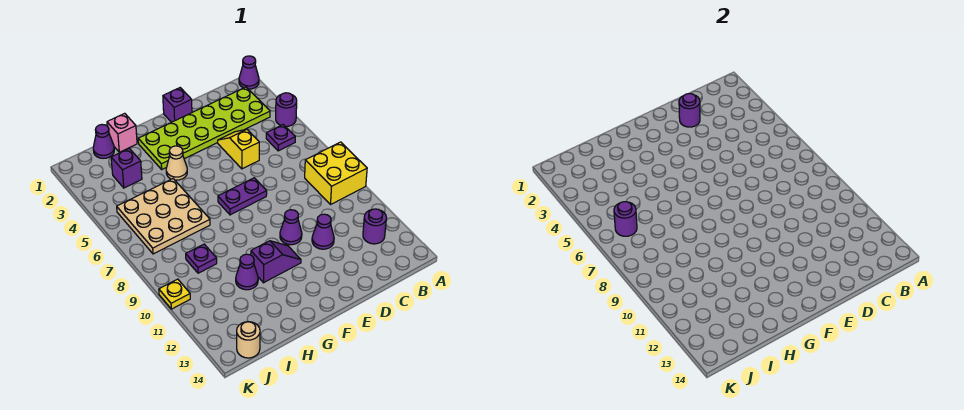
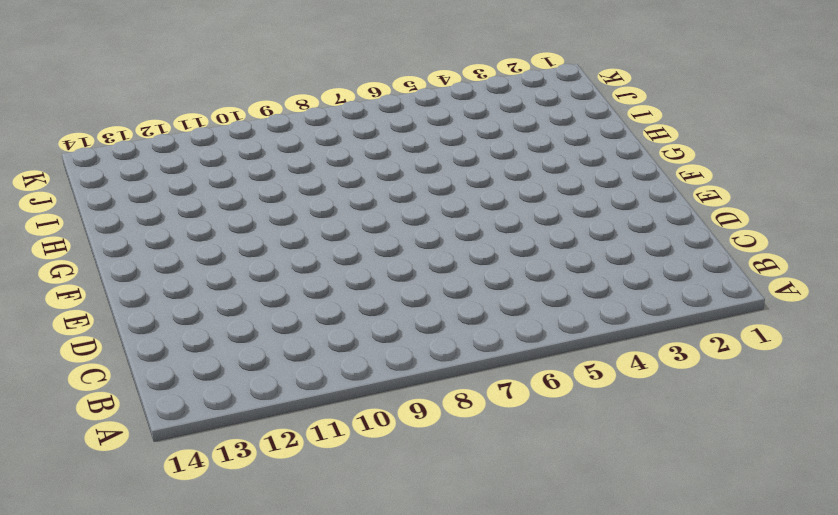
none -> purple cone A1 level 1
none -> purple round brick A4 level 1
none -> yellow brick A8:B9 level 1

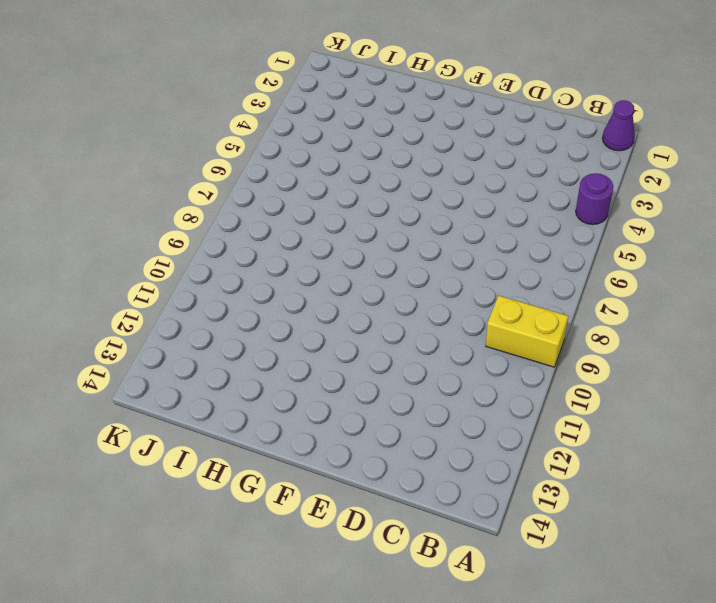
yellow brick A9:B9 level 1 -> yellow brick A8:B9 level 1
none -> lime plate B2:G3 level 1
none -> purple plate B5 level 1
none -> purple round brick B12 level 1

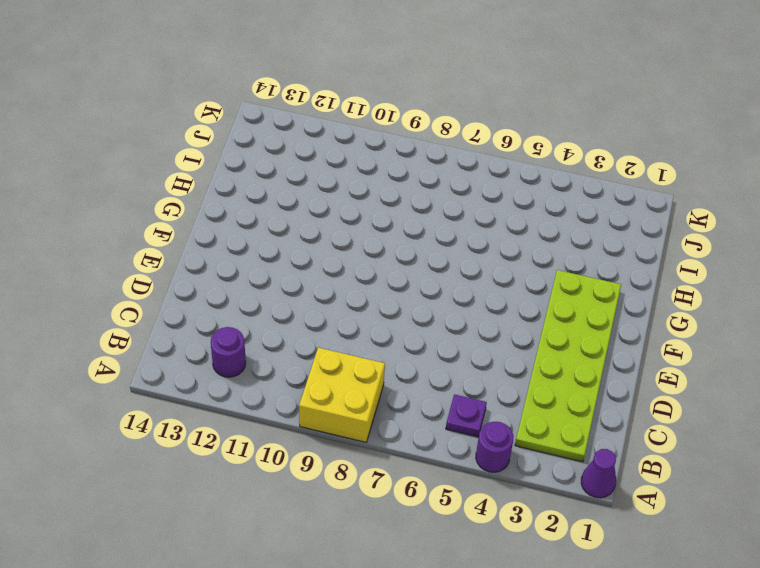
none -> yellow slope D4:D5 level 1 top 5
none -> purple cone D11 level 1
none -> purple brick E1 level 1

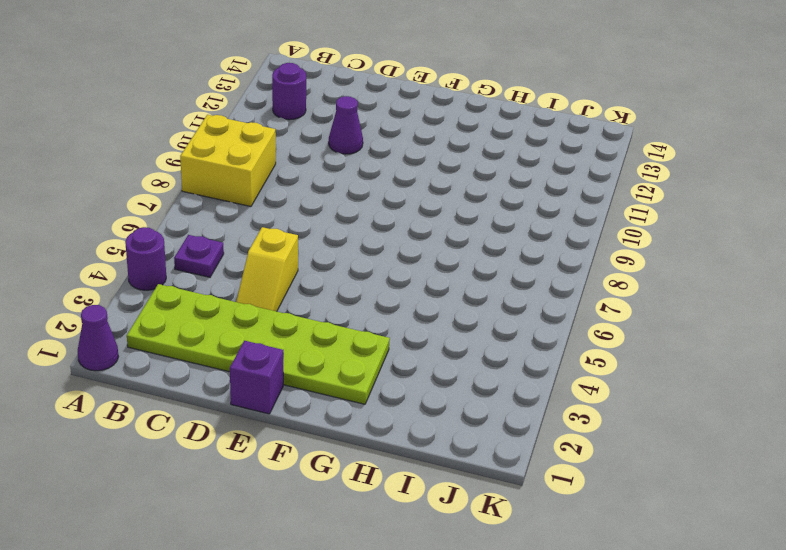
none -> purple plate E7:F7 level 1
none -> purple cone E10 level 1
none -> purple slope F11:G11 level 1 top G

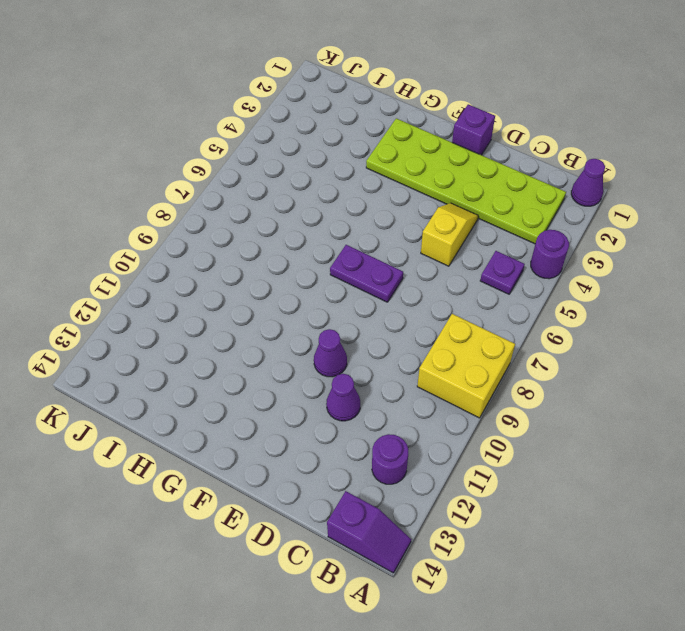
purple slope A14:B14 level 1 top B -> purple slope F11:G11 level 1 top G
none -> tan cone G4 level 1
none -> pink brick H1 level 1
none -> tan plate H5:J7 level 1

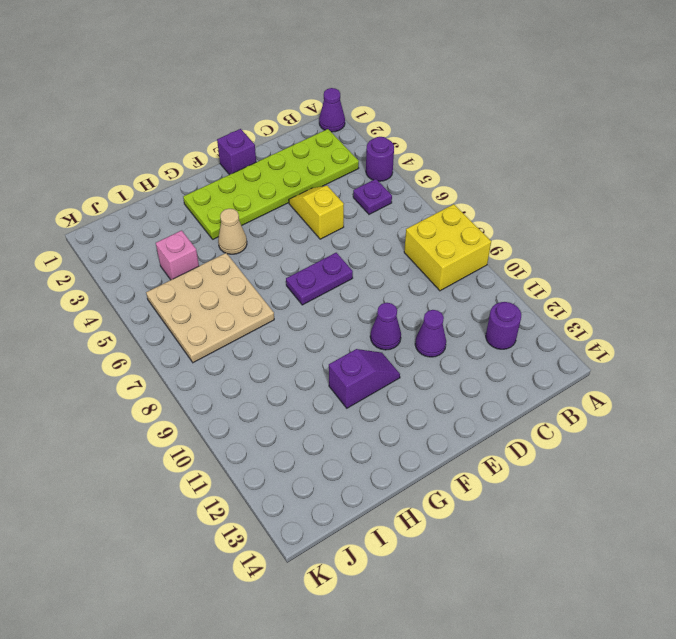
pink brick I4 level 1 -> pink brick H1 level 1
none -> purple cone H11 level 1
none -> purple cone I1 level 1
none -> purple brick I3 level 1

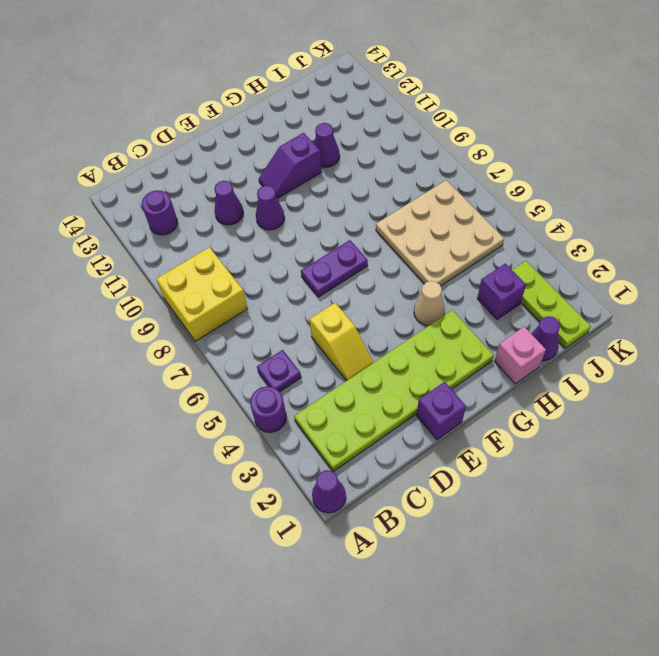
lime plate J1:J3 level 1 -> none
none -> purple plate I9 level 1
none -> tan round brick J14 level 1
none -> yellow plate K10 level 1

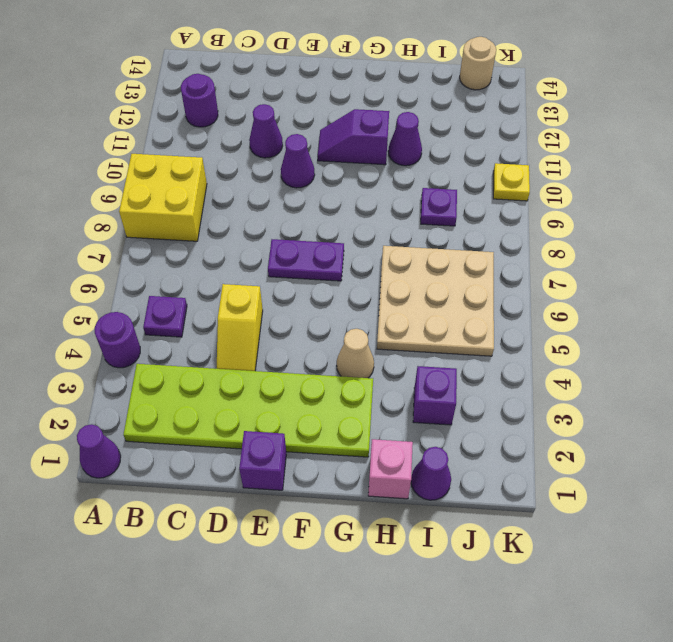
none -> purple round brick D2 level 2
none -> purple round brick J6 level 2

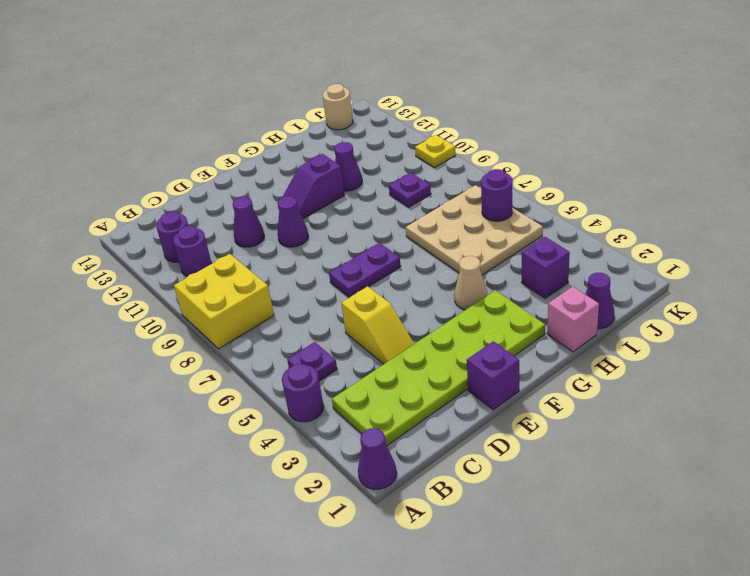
purple round brick B11 level 1 -> purple round brick D2 level 2

